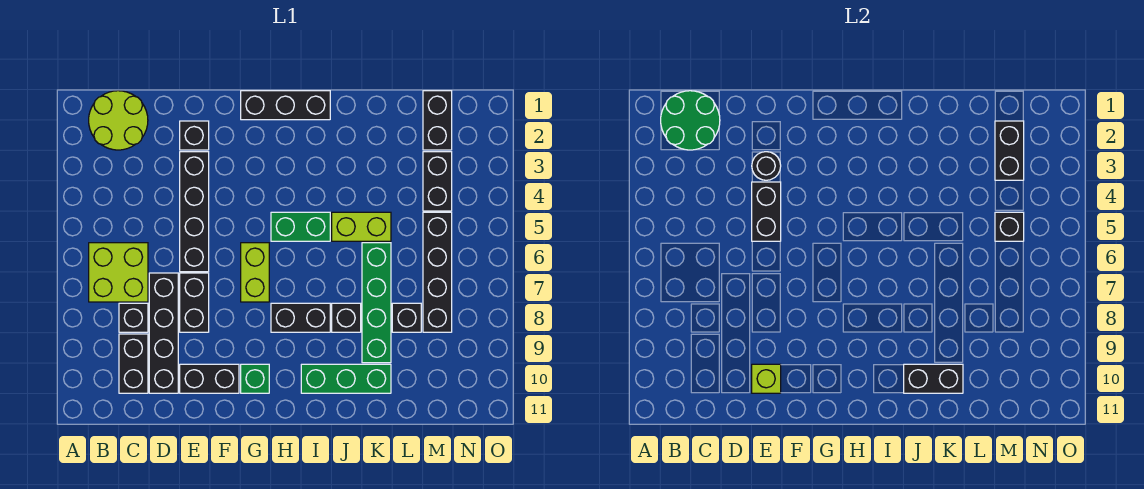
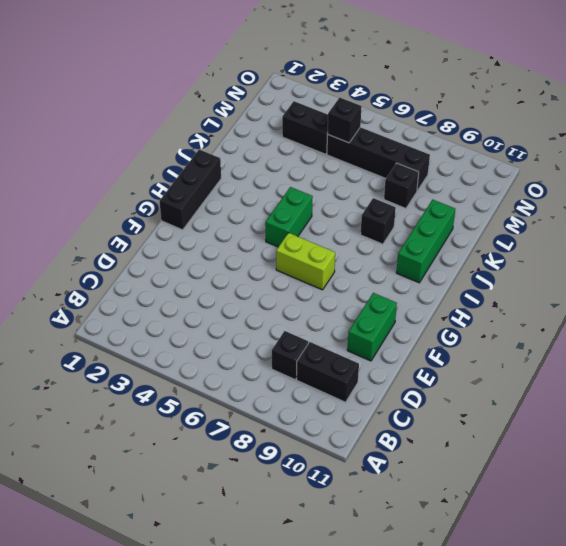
green brick E10:F10 level 1 -> black brick E10:F10 level 1
none -> lime round brick B1:C2 level 1
none -> lime brick B6:C7 level 1
none -> black brick D7:D10 level 1

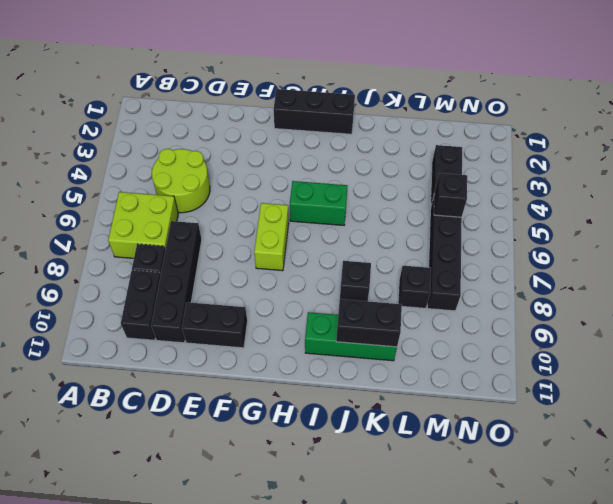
lime round brick C4:D5 level 1 -> lime round brick B1:C2 level 1
none -> black brick E2 level 1
none -> black brick E3:E6 level 1
none -> black brick E7:E8 level 1

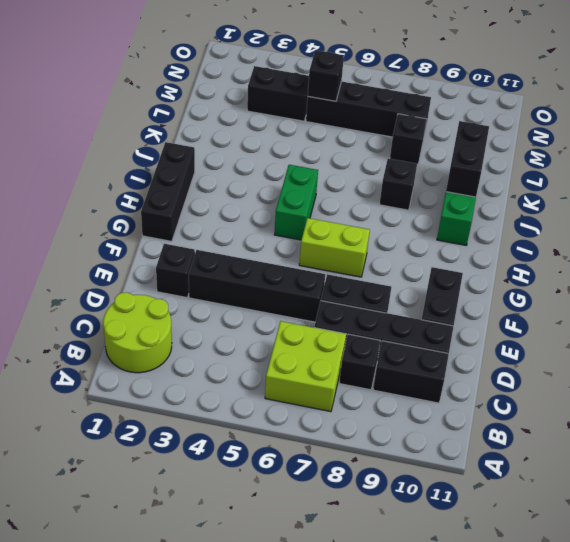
none -> green brick G10 level 1
none -> black brick H8:I8 level 1
none -> lime brick J5:K5 level 1

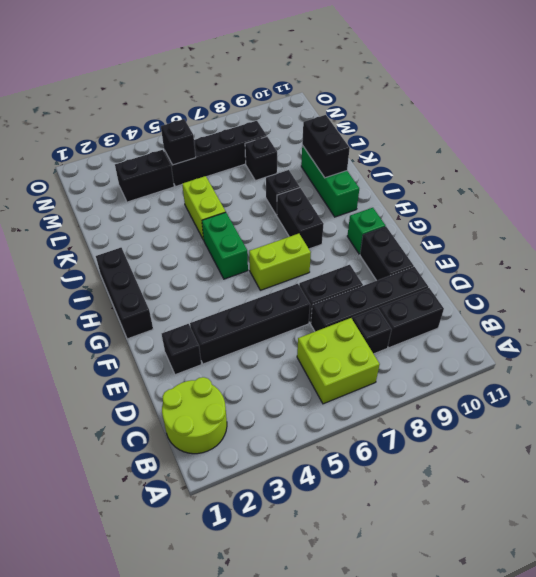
none -> green brick K6:K9 level 1
none -> black brick M1:M2 level 1
none -> green round brick B1:C2 level 2

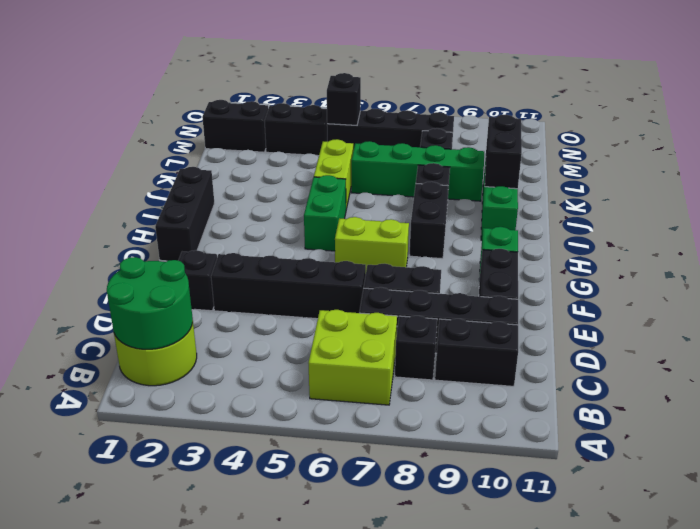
none -> black round brick E3 level 2
none -> black brick E4:E5 level 2
none -> lime brick E10 level 2

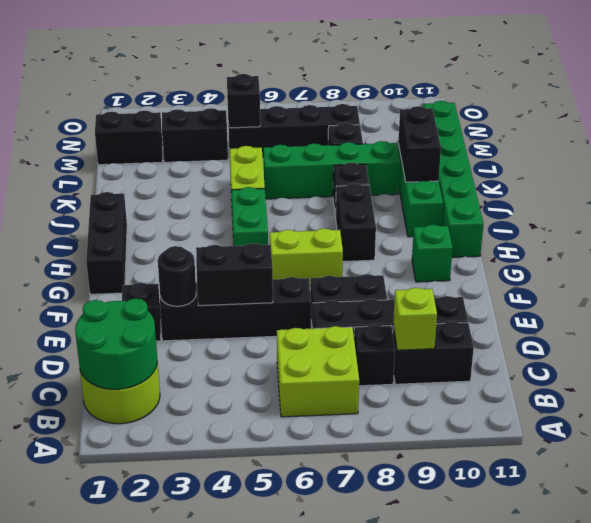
lime brick C9 level 2 -> lime brick E10 level 2
green brick H11:M11 level 1 -> none
none -> black brick E10:F10 level 1
none -> black brick M2:M3 level 2

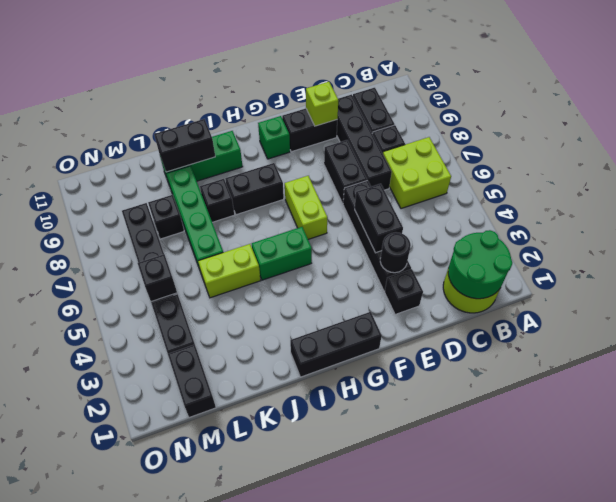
none -> black brick M2:M3 level 2

